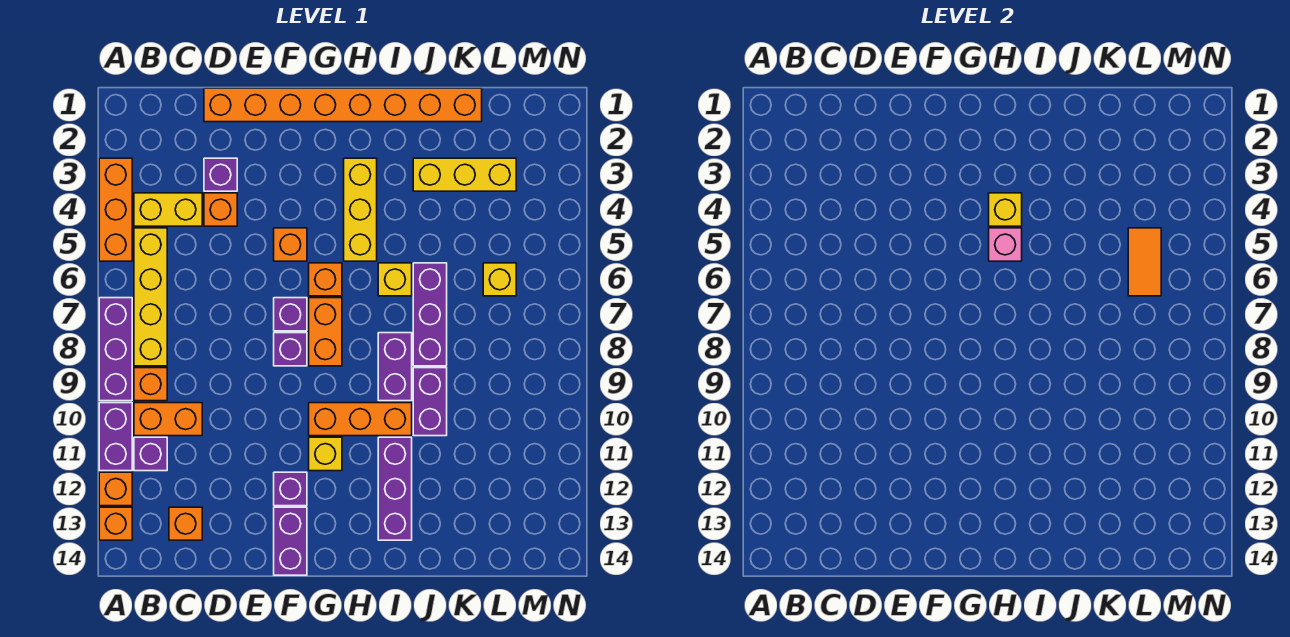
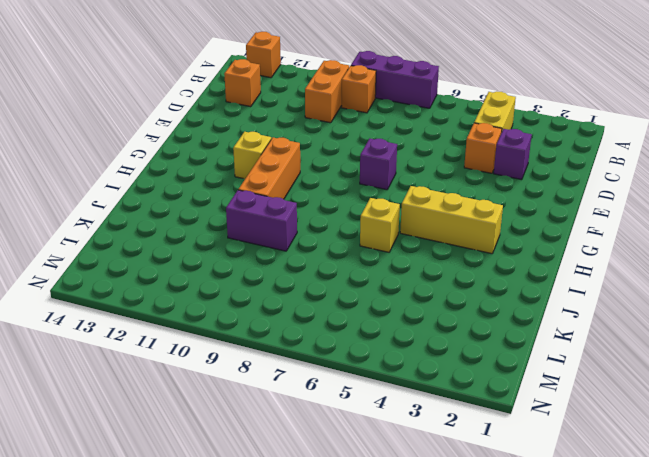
none -> orange brick A3:A5 level 1
none -> purple brick A10:A11 level 1
none -> orange brick A12 level 1
none -> yellow brick B5:B8 level 1

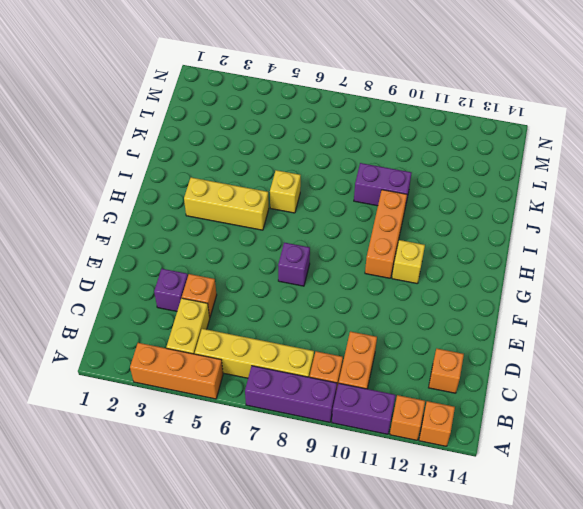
none -> purple brick B11 level 1
none -> orange brick D1:K1 level 1
none -> orange brick F5 level 1
none -> purple brick F8 level 1

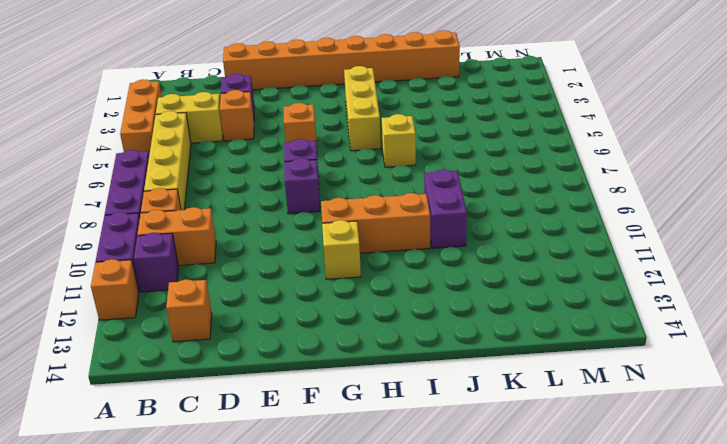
none -> orange brick A13 level 1
none -> purple brick F12 level 1
none -> purple brick F13:F14 level 1
none -> orange brick G6 level 1

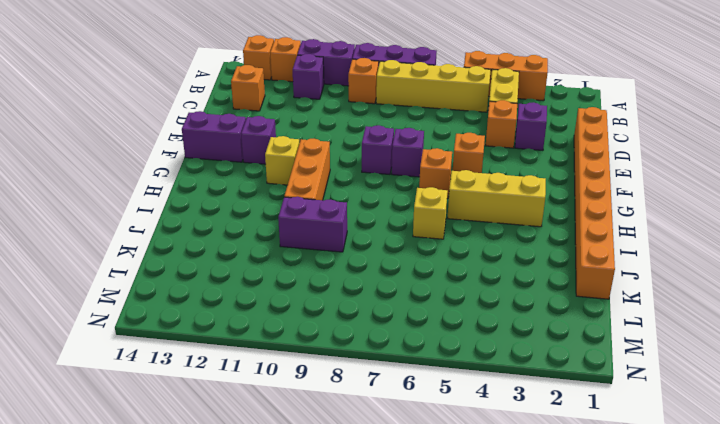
none -> orange brick B10:C10 level 1
none -> orange brick G7:G8 level 1
none -> purple brick I8:I9 level 1
none -> purple brick I11:I13 level 1

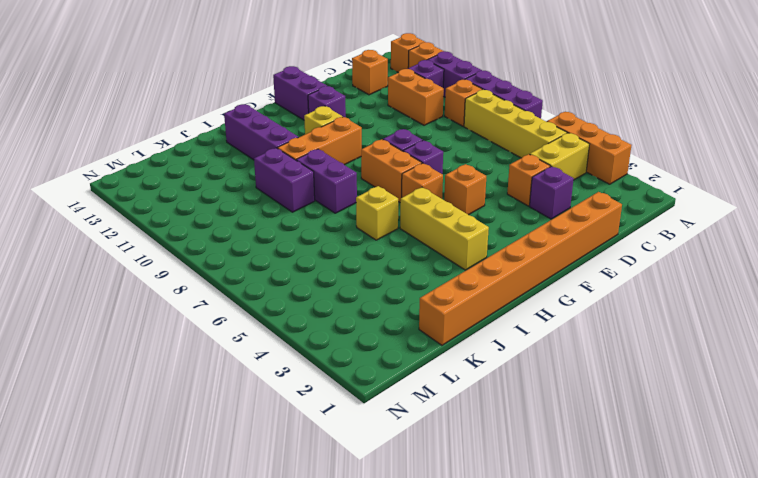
orange brick C10:C11 level 1 -> orange brick B10:C10 level 1
none -> yellow brick J3:L3 level 1
none -> purple brick J6:J8 level 1
none -> yellow brick L6 level 1
none -> yellow brick H4 level 2

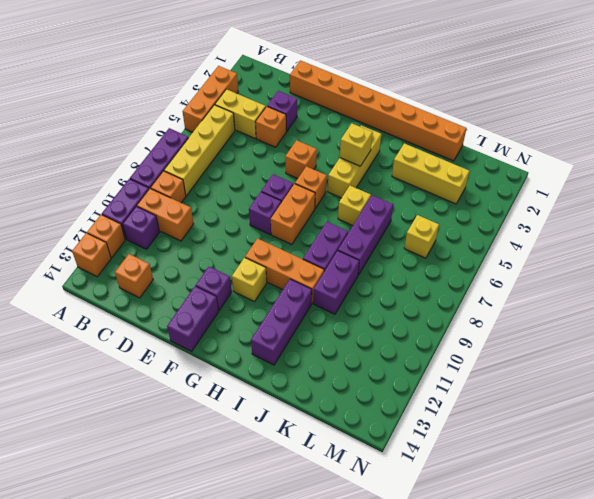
none -> pink brick H5 level 2
none -> orange tile L5:L6 level 2

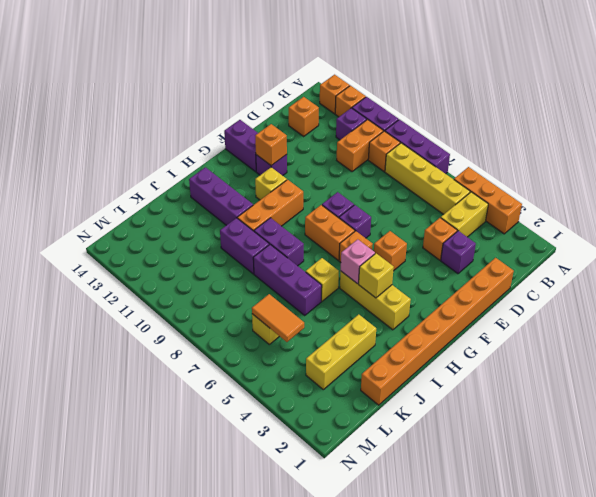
orange brick F12 level 2 -> none

